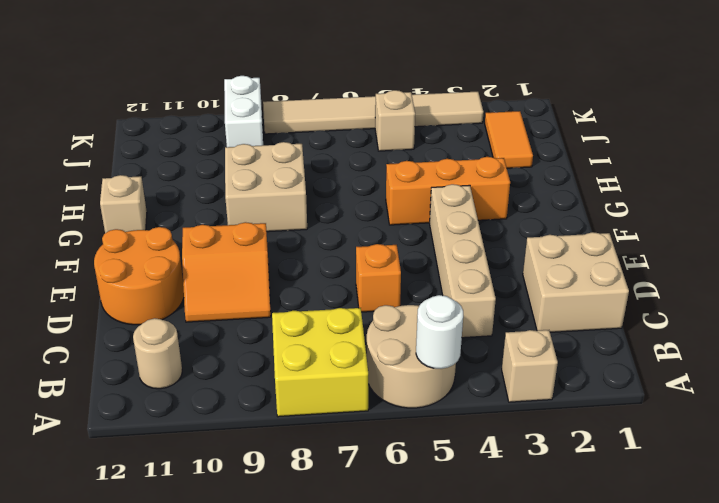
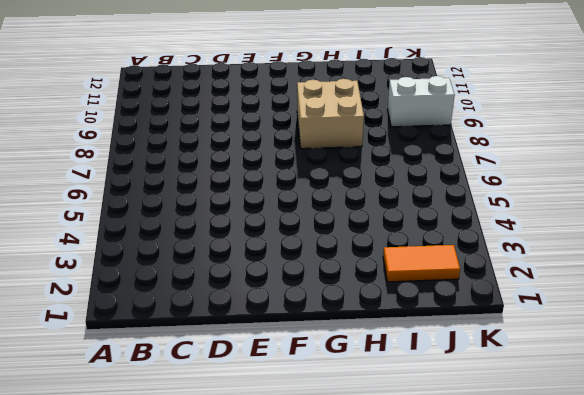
none -> tan brick A3 level 1
none -> tan round brick A5:B6 level 1
none -> yellow brick A7:B8 level 1

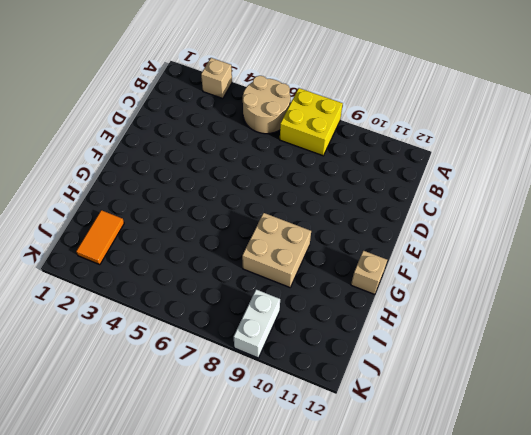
none -> tan round brick B11 level 1
none -> tan brick C1:D2 level 1
none -> tan brick C4:F4 level 1

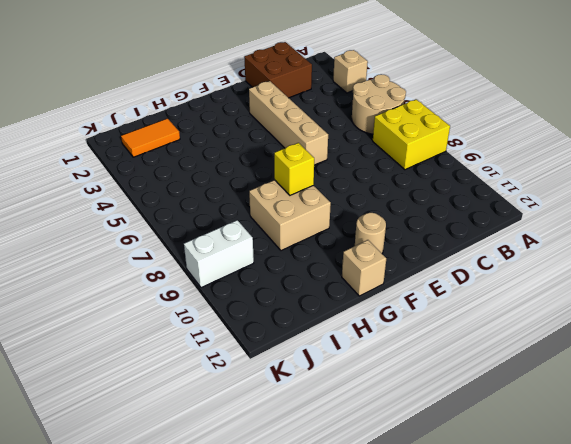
brown brick C1:D2 level 1 -> tan brick C1:D2 level 1
tan brick E3:E6 level 1 -> tan brick C4:F4 level 1
tan round brick F11 level 1 -> tan round brick B11 level 1
yellow brick G8 level 2 -> none
none -> orange brick D6 level 1
none -> orange slope D9:E10 level 1 top E
none -> orange round brick D11:E12 level 1

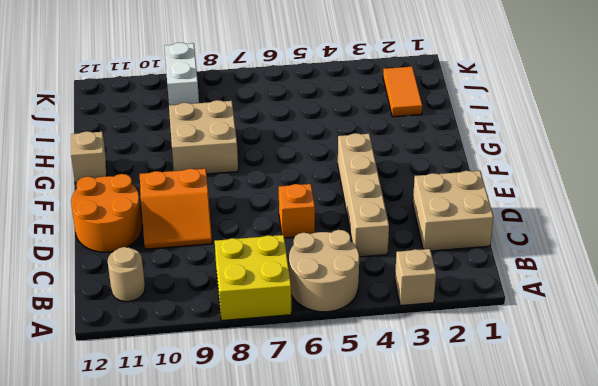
none -> orange brick G3:G5 level 1
none -> tan brick J5 level 1
none -> tan tile K3:K8 level 1

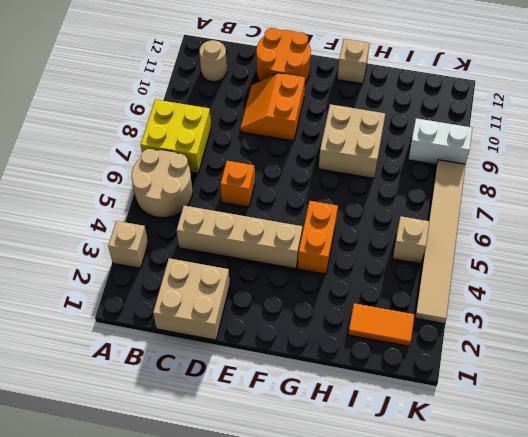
orange brick G4:G5 level 1 -> orange brick G3:G5 level 1
none -> white round brick A5 level 2

